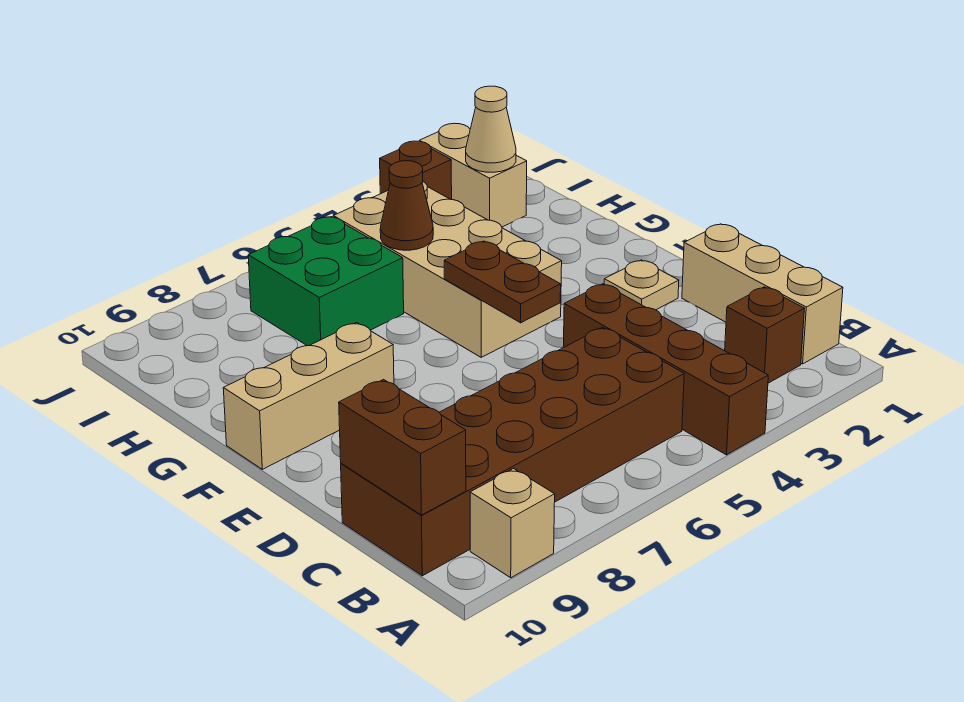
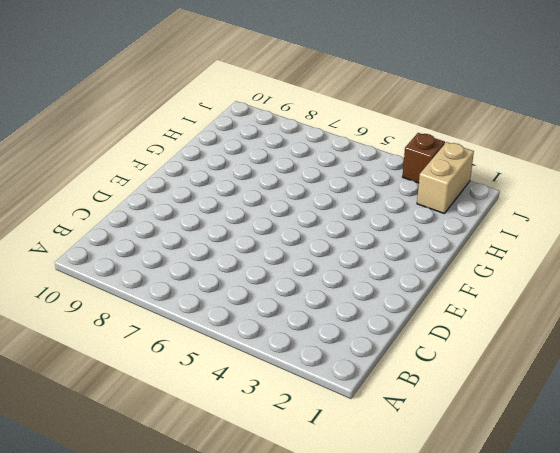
none -> brown brick A4:D4 level 1
none -> tan brick A9 level 1
none -> tan brick B1:D1 level 1

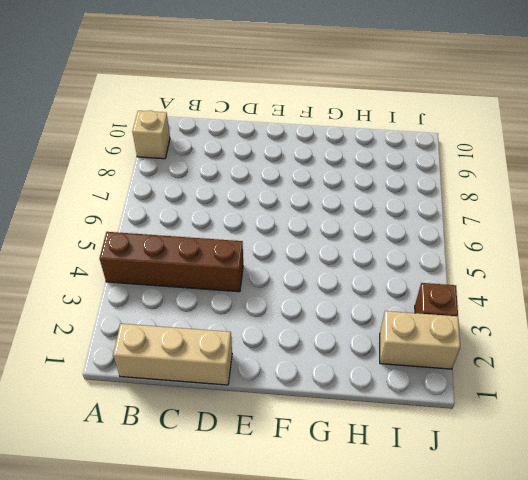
none -> brown brick B2 level 1
none -> brown brick B5:C10 level 1
none -> tan plate E2 level 1

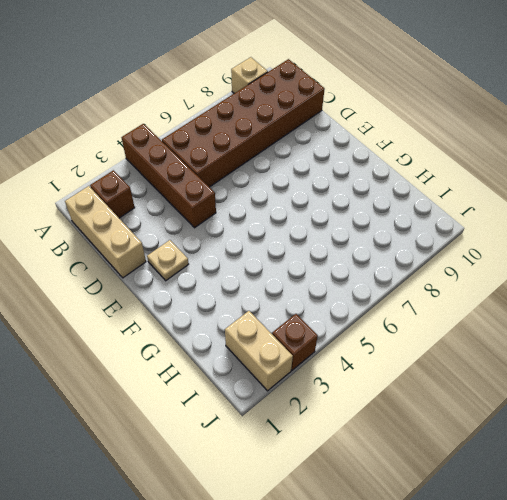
none -> tan brick F4:I5 level 1
none -> tan brick F8:F10 level 1
none -> green brick H6:I7 level 1

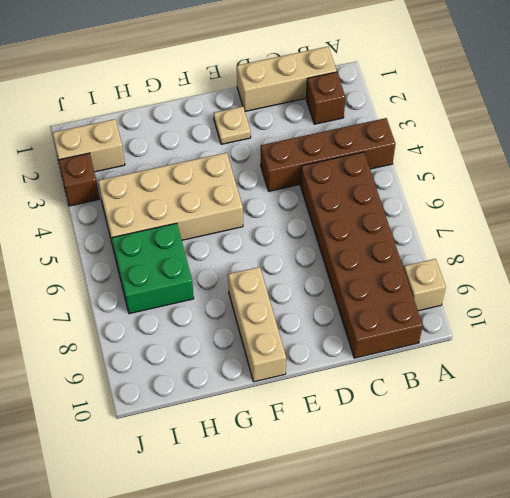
none -> brown brick B10:C10 level 2
none -> brown plate E5:F5 level 2
none -> brown cone H5 level 2

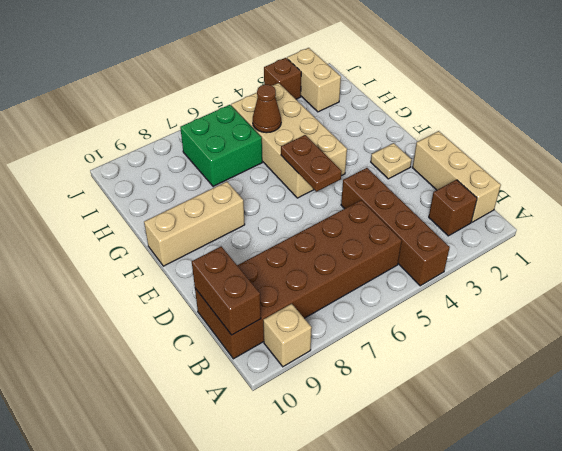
none -> tan cone I2 level 2

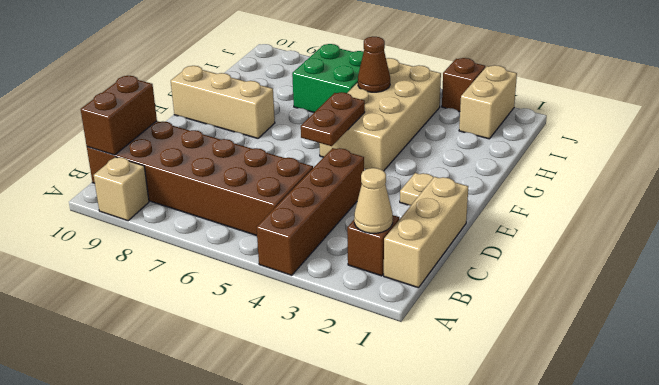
tan cone B2 level 2 -> tan cone I2 level 2

